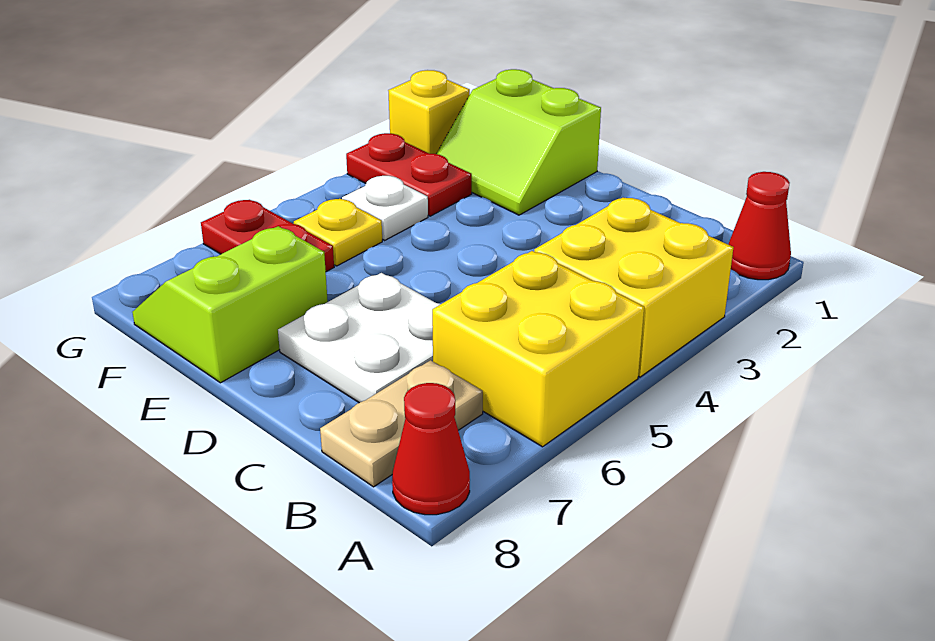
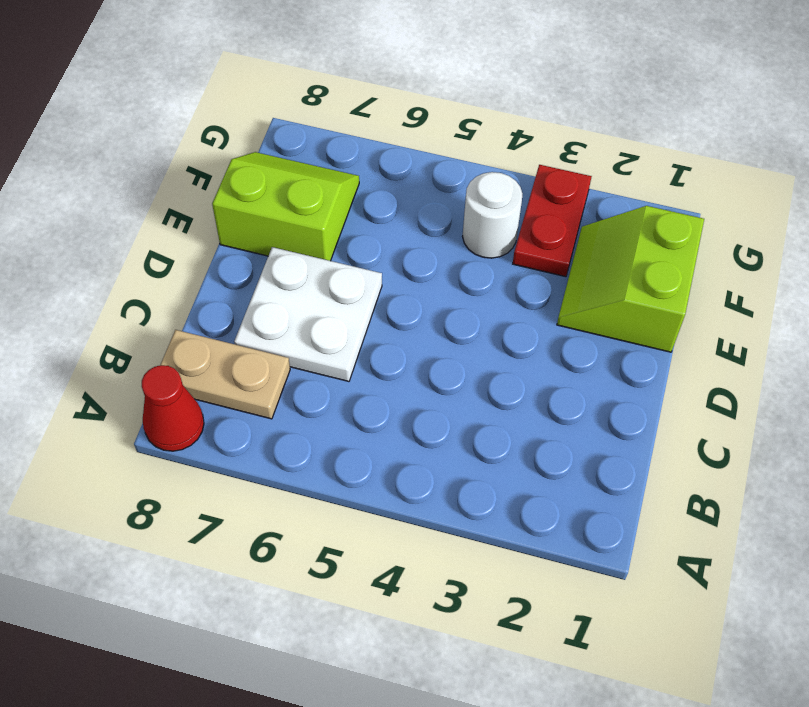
white round brick F4 level 1 -> white plate F4 level 1
none -> red cone A1 level 1
none -> yellow brick A3:B4 level 1
none -> yellow brick A5:B6 level 1

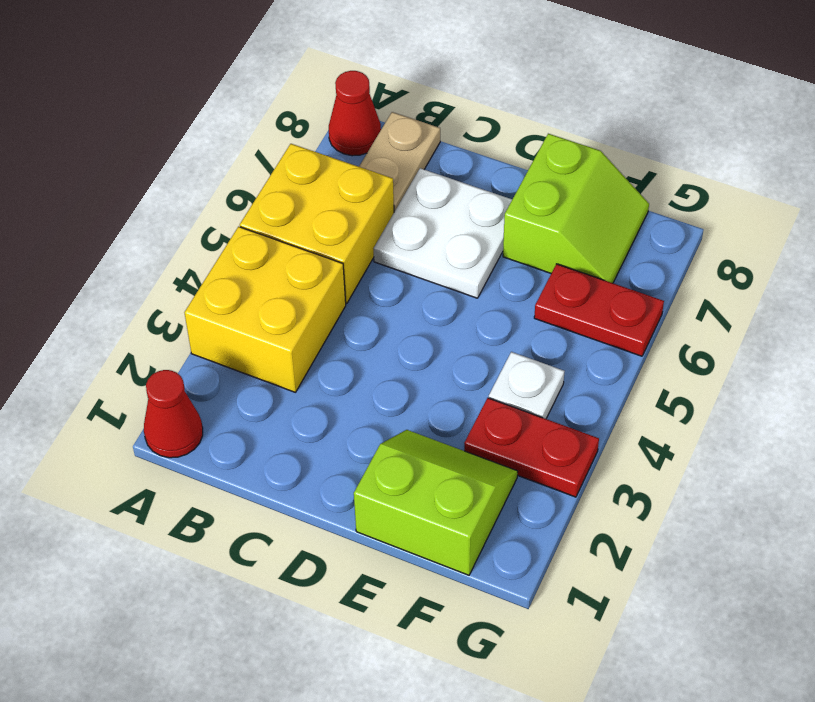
none -> yellow plate F5 level 1
none -> yellow brick G2 level 1

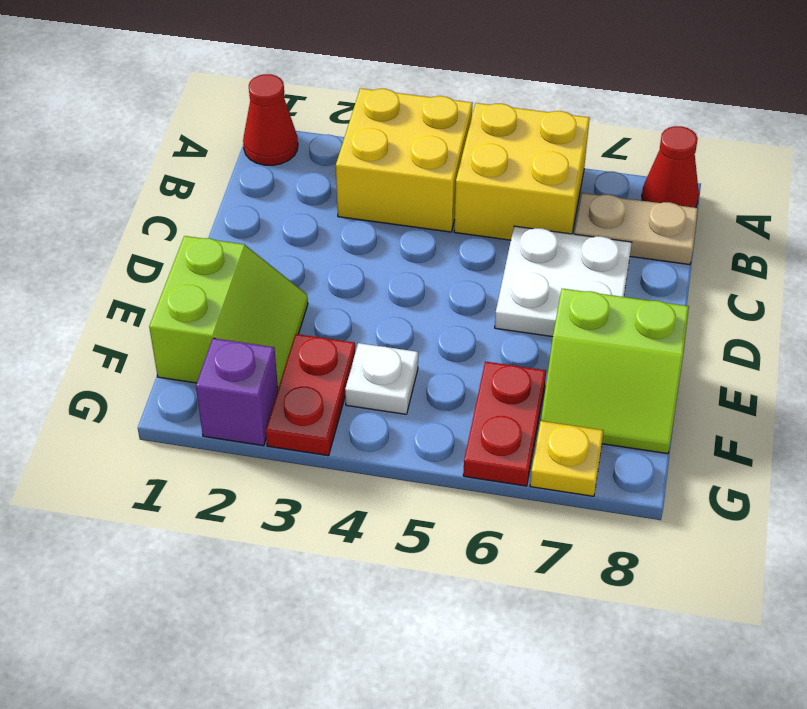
purple brick G2 level 1 -> yellow brick G2 level 1
yellow plate G7 level 1 -> yellow plate F5 level 1

